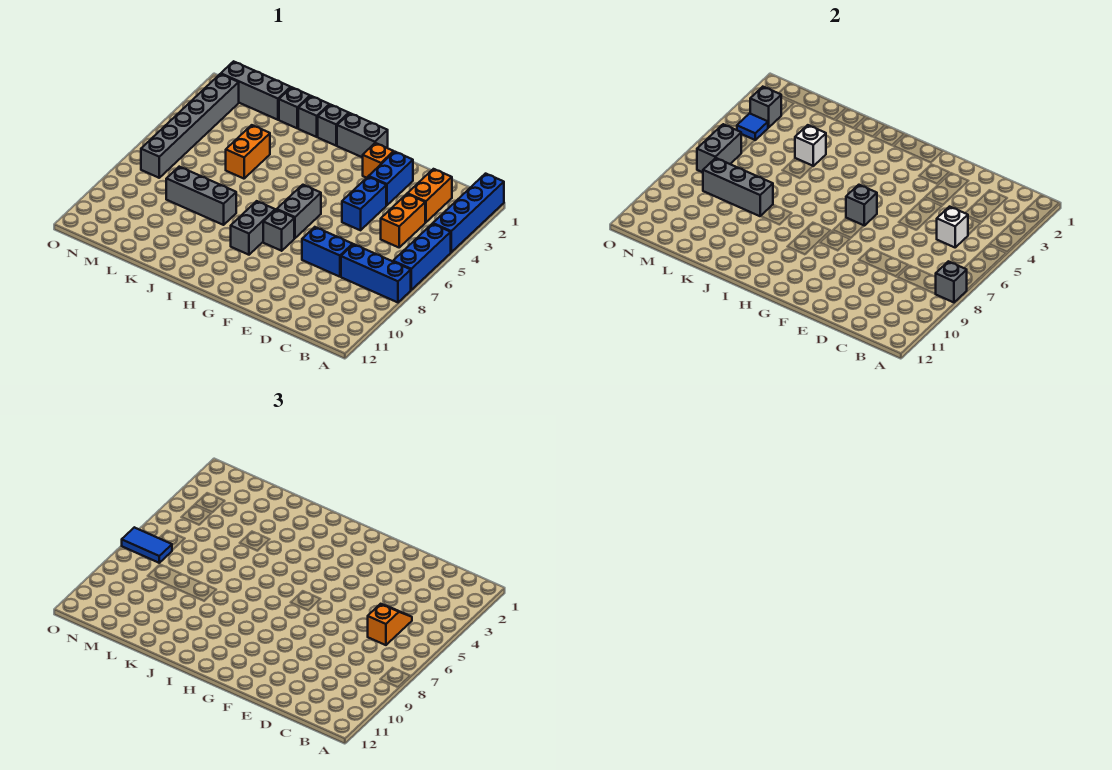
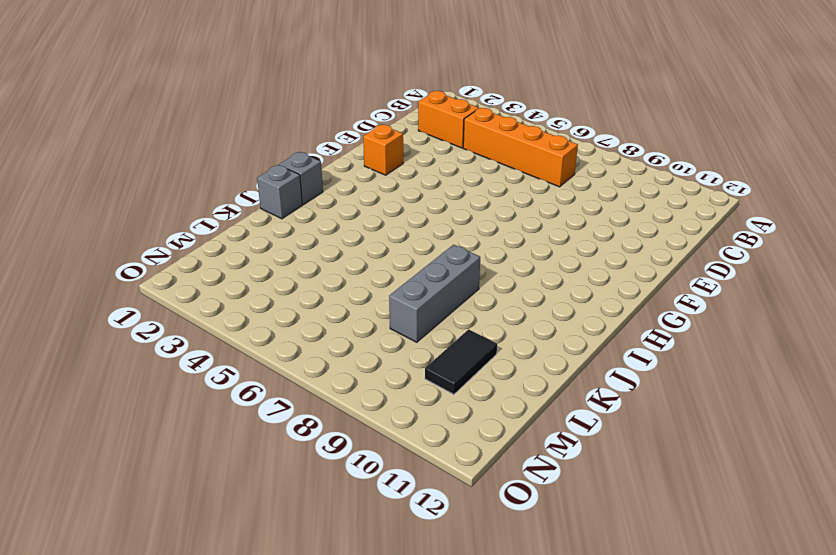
orange brick C4:C7 level 1 -> orange brick C4:C5 level 1
black tile L10:M10 level 1 -> none
none -> blue brick A1:A4 level 1
none -> blue brick A5:A7 level 1
none -> blue brick A8:C8 level 1
none -> blue brick D8:E8 level 1

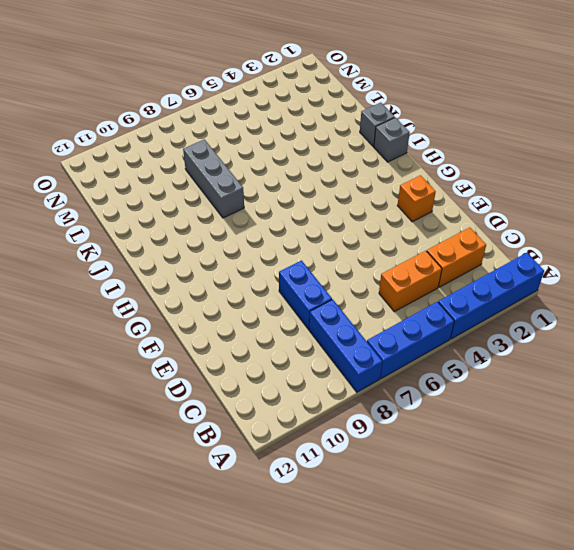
none -> blue brick E2:E3 level 1
none -> blue brick E4:E5 level 1
none -> grey brick G1:H1 level 1
none -> grey brick G6:G7 level 1

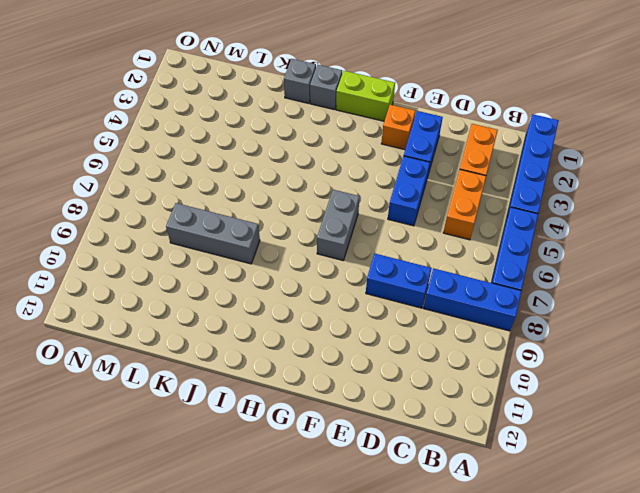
lime brick G1:H1 level 1 -> grey brick G1:H1 level 1
none -> grey brick G8 level 1
none -> grey brick H8:H9 level 1
none -> grey brick K1 level 1
none -> orange brick K4:K5 level 1

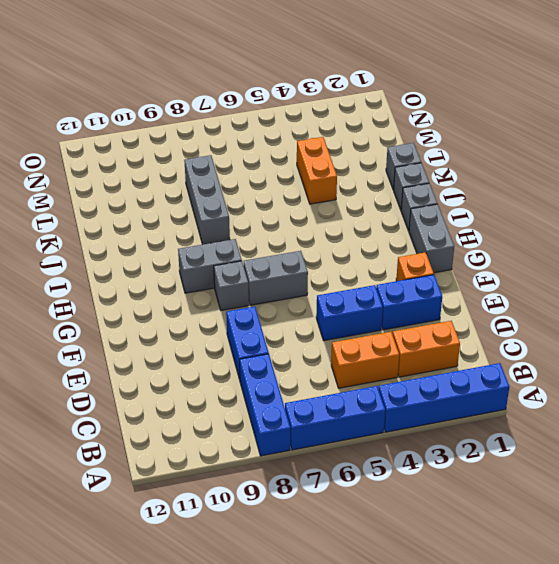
orange brick K4:L4 level 1 -> orange brick K4:K5 level 1
none -> grey brick L1:N1 level 1
none -> grey brick N2:N7 level 1
none -> grey brick A8 level 2
none -> white brick C5 level 2

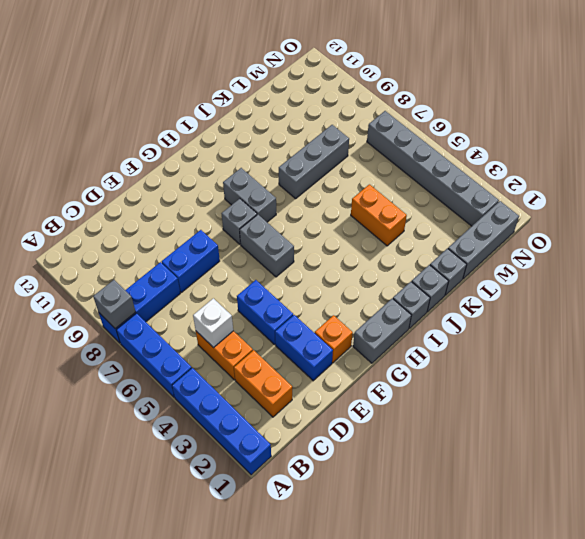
none -> grey brick G6 level 2
none -> white brick K4 level 2
none -> grey brick K8:M8 level 2
none -> grey brick N3 level 2

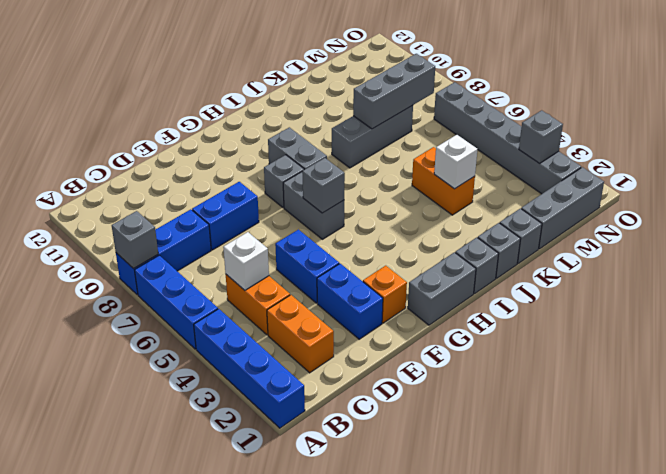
none -> blue tile N4 level 2
none -> grey brick N6:N7 level 2
none -> orange slope C5:C6 level 3 top 6
none -> blue tile N7:O7 level 3

